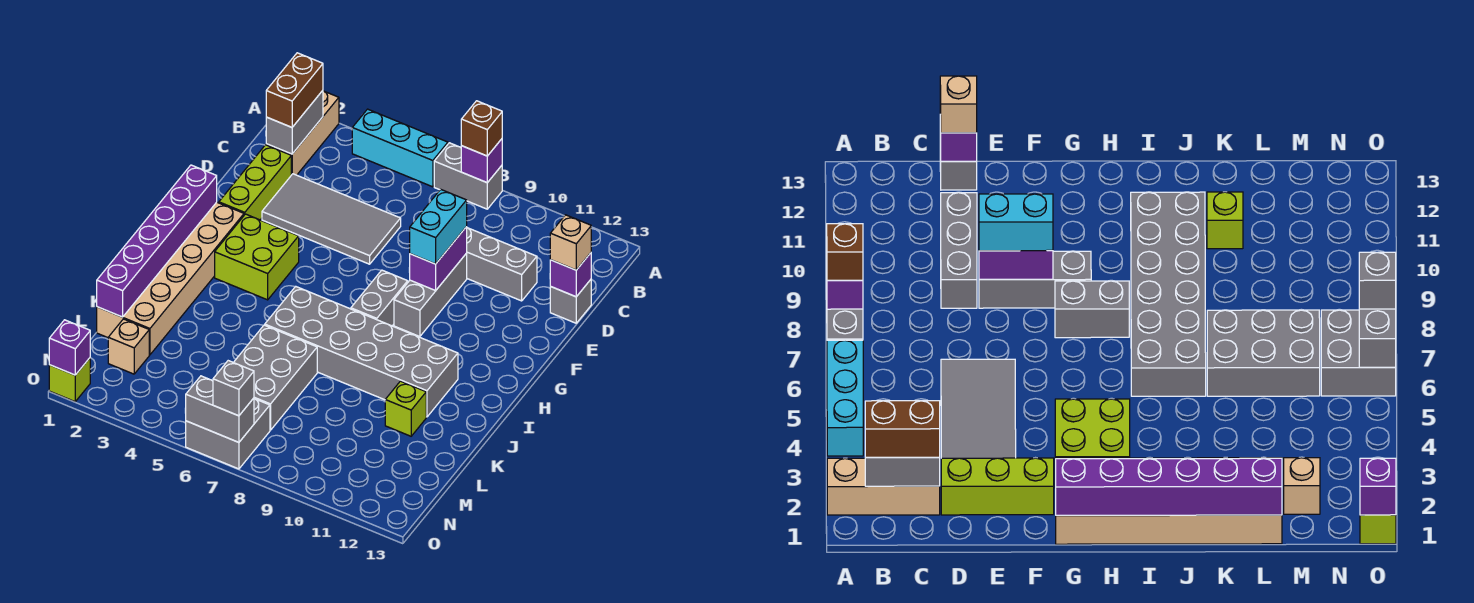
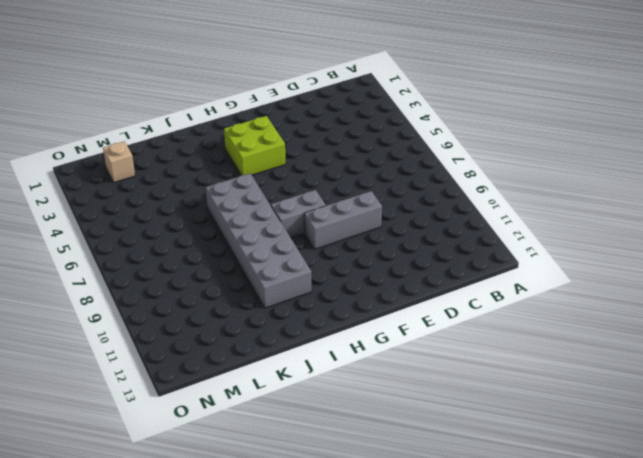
none -> tan brick A2:C2 level 1
none -> cyan brick A4:A6 level 1
none -> grey brick A7:A8 level 1

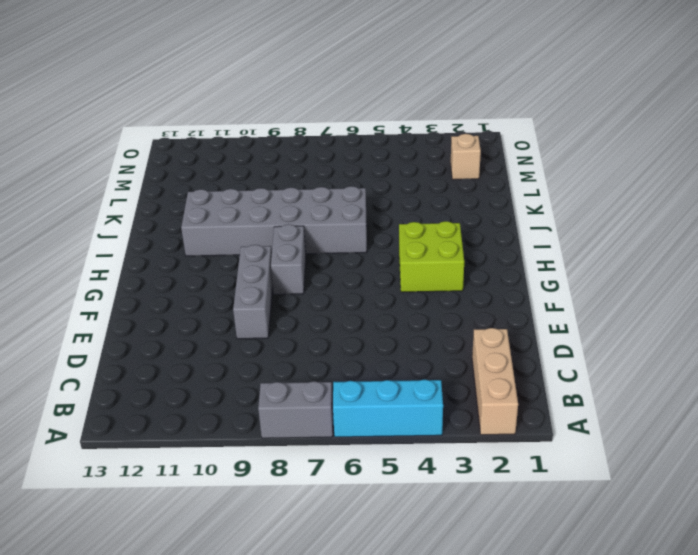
none -> lime brick D2:F2 level 1
none -> grey tile D3:E6 level 1
none -> grey brick D9:D11 level 1

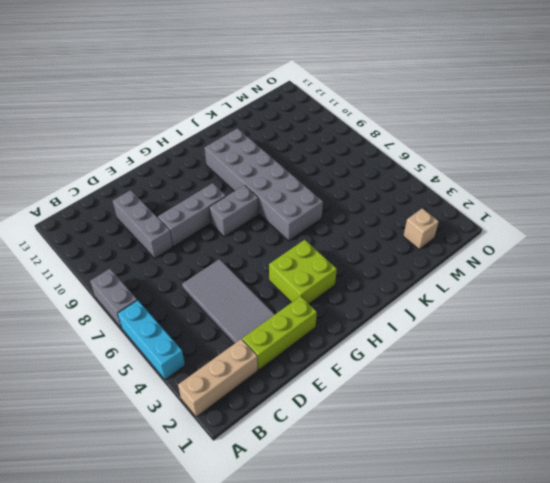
none -> grey brick D13 level 1
none -> tan brick G1:L2 level 1
none -> grey brick K6:M7 level 1

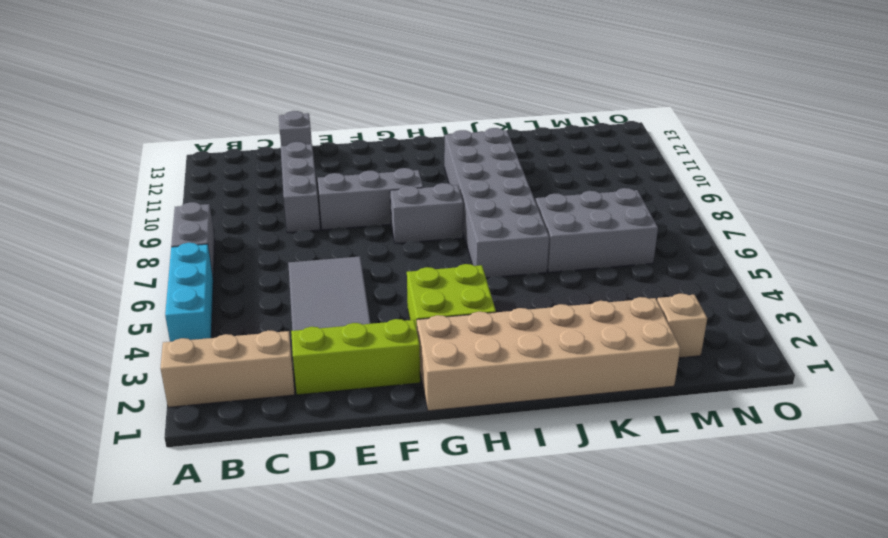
none -> lime brick K11 level 1
none -> grey brick N6:O7 level 1
none -> lime brick O1 level 1

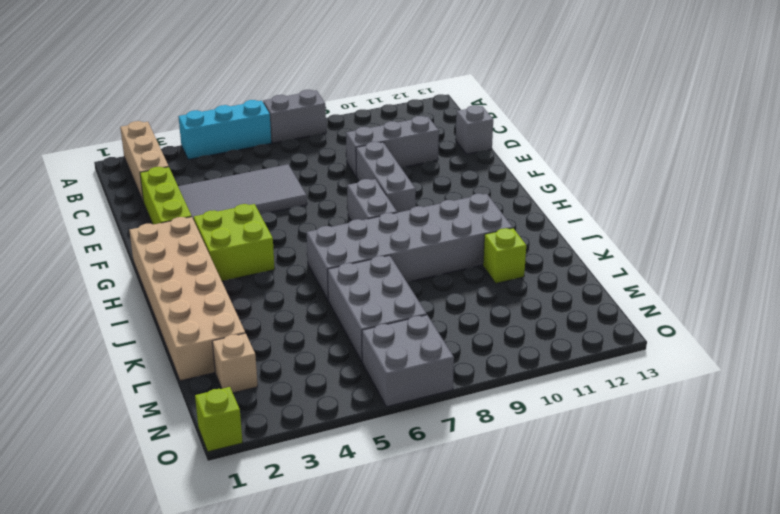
none -> purple brick A8 level 2
none -> grey brick B2:C2 level 2
none -> purple brick D13 level 2

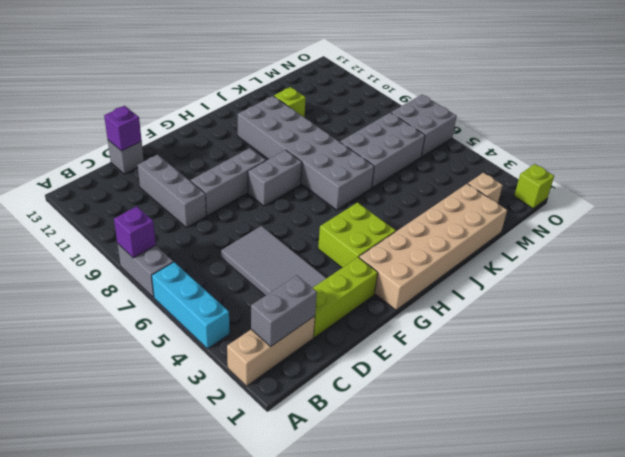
none -> purple brick E9:F9 level 2
none -> purple brick G1:L1 level 2
none -> purple brick O1 level 2

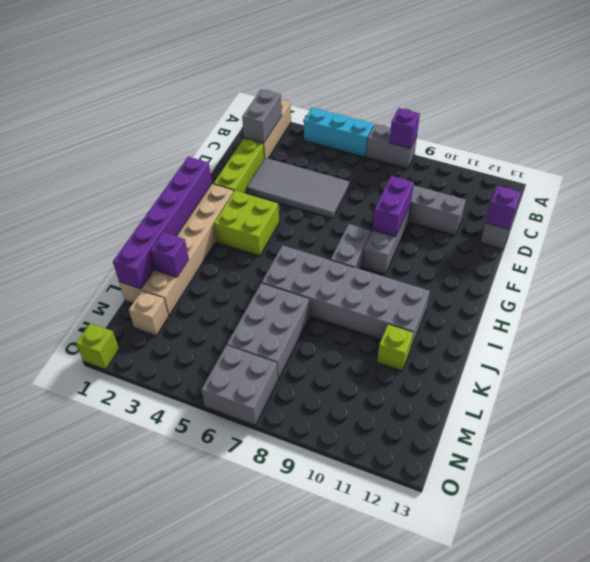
purple brick K2 level 2 -> purple brick O1 level 2
none -> grey brick O6:O7 level 2
none -> brown brick A8 level 3
none -> brown brick B2:C2 level 3

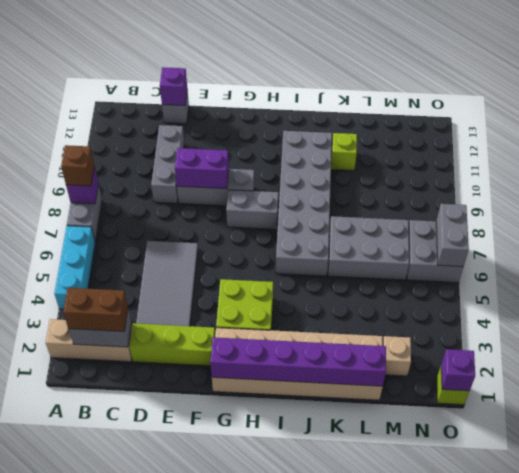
none -> tan brick D13 level 3
none -> cyan brick E9:F9 level 3
none -> grey brick O7 level 3

